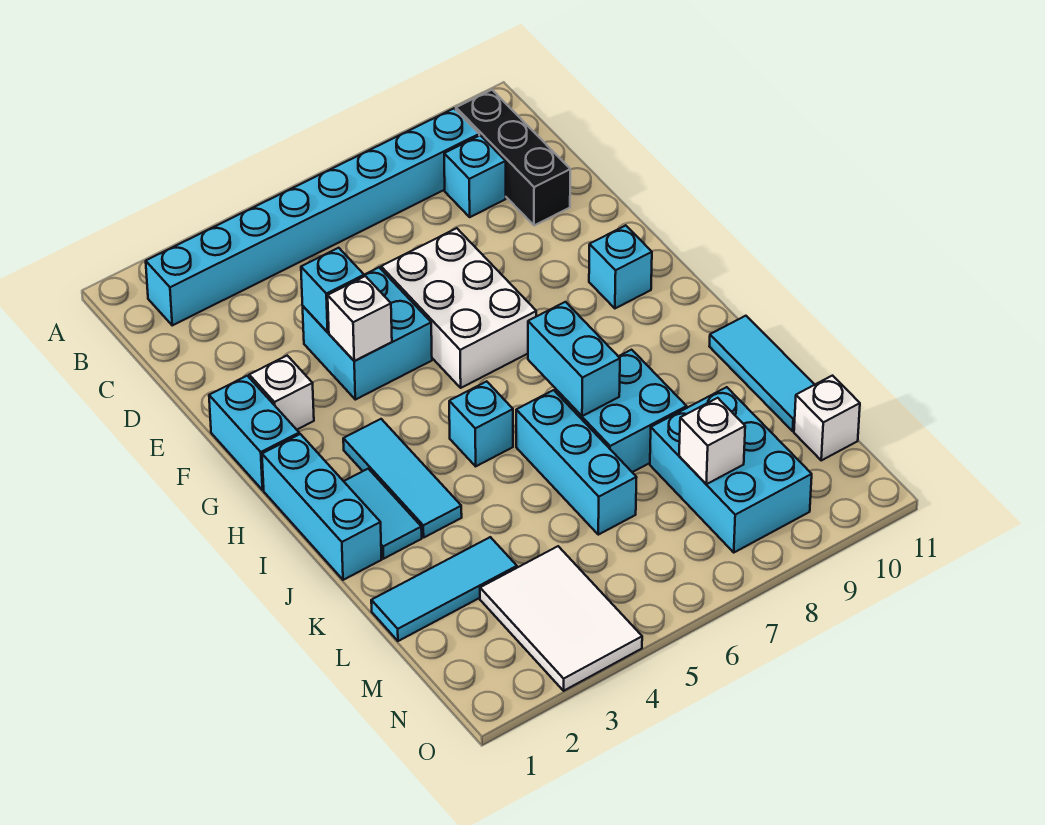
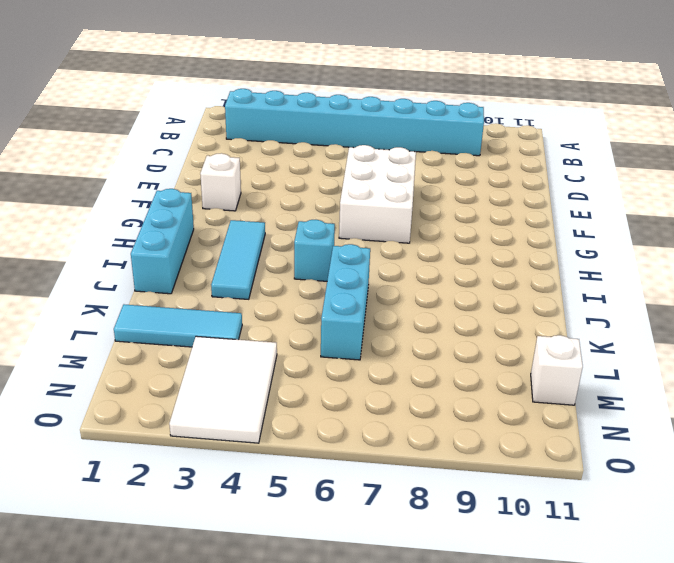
none -> black brick B10:D10 level 1
none -> cyan brick C9 level 1
none -> cyan brick E4:F5 level 1

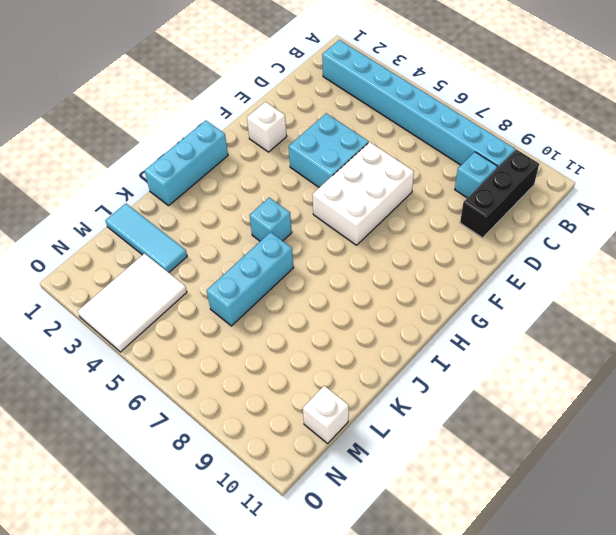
none -> cyan brick F1:G1 level 1
none -> cyan brick G10 level 1
none -> cyan tile H3:J3 level 1

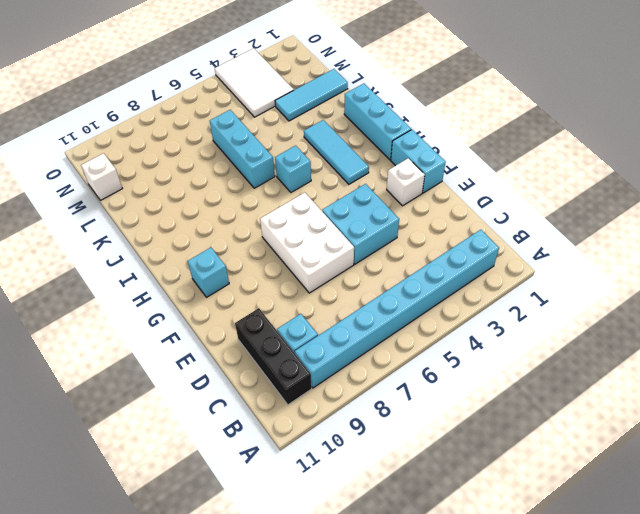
none -> cyan tile I2:J2 level 1
none -> cyan brick J7:K8 level 1
none -> cyan tile J11:L11 level 1

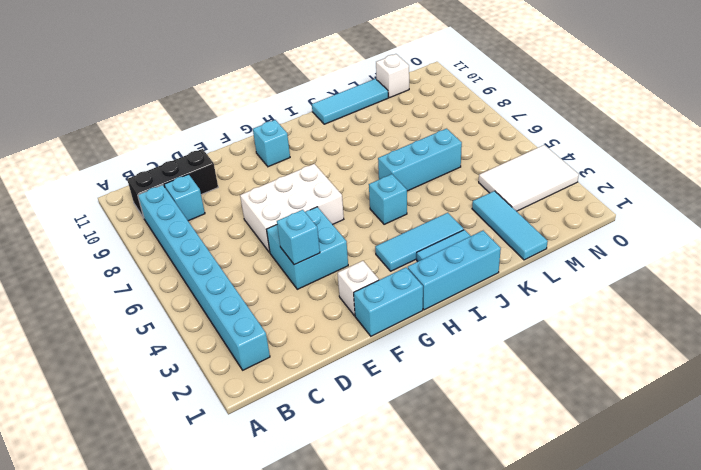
none -> cyan brick J7:K8 level 1
none -> cyan brick L8:N9 level 1
none -> white brick F4 level 2

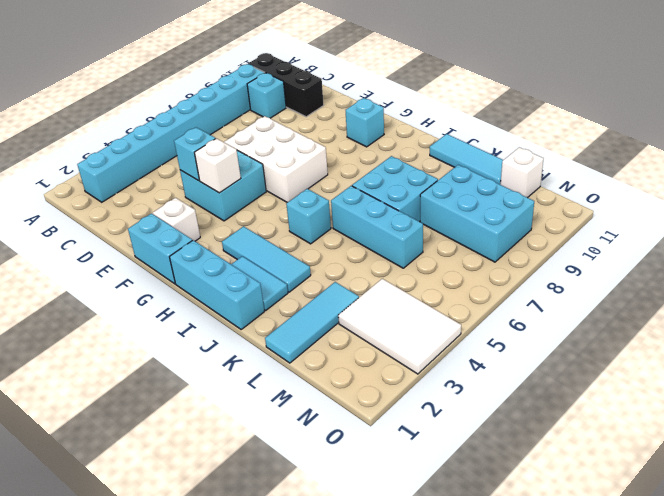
none -> cyan brick I7:J7 level 2
none -> white brick M8 level 2

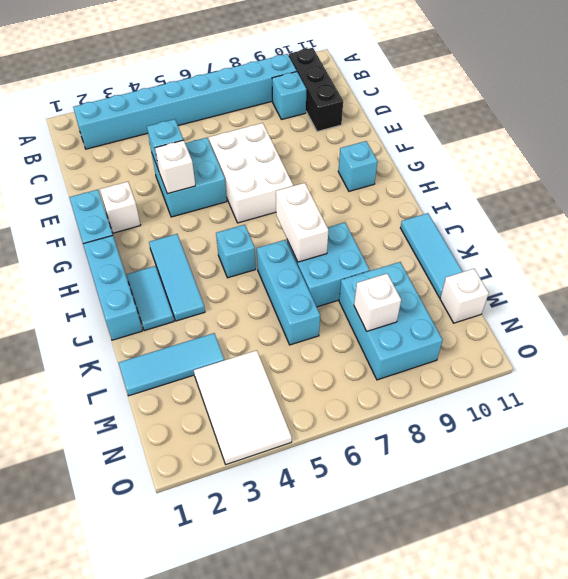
white brick I7:J7 level 2 -> cyan brick I7:J7 level 2

